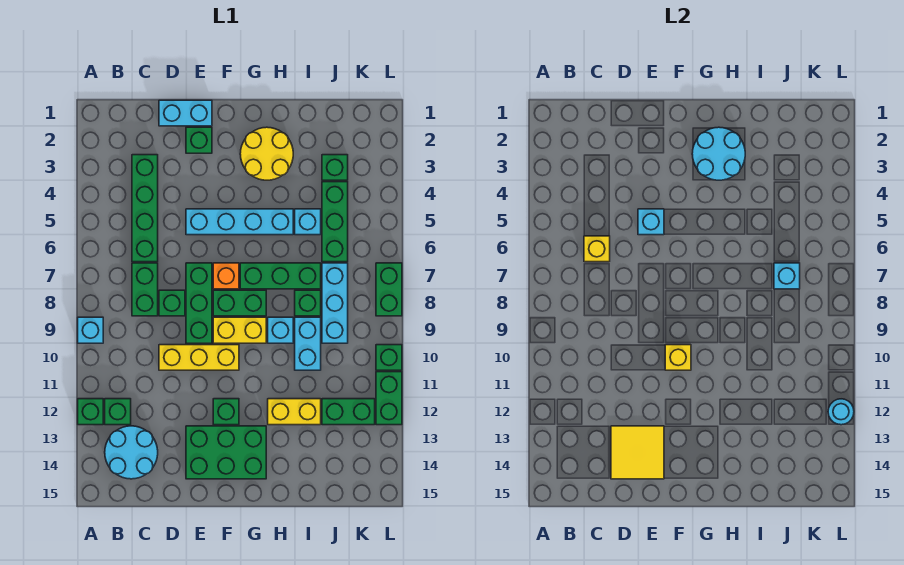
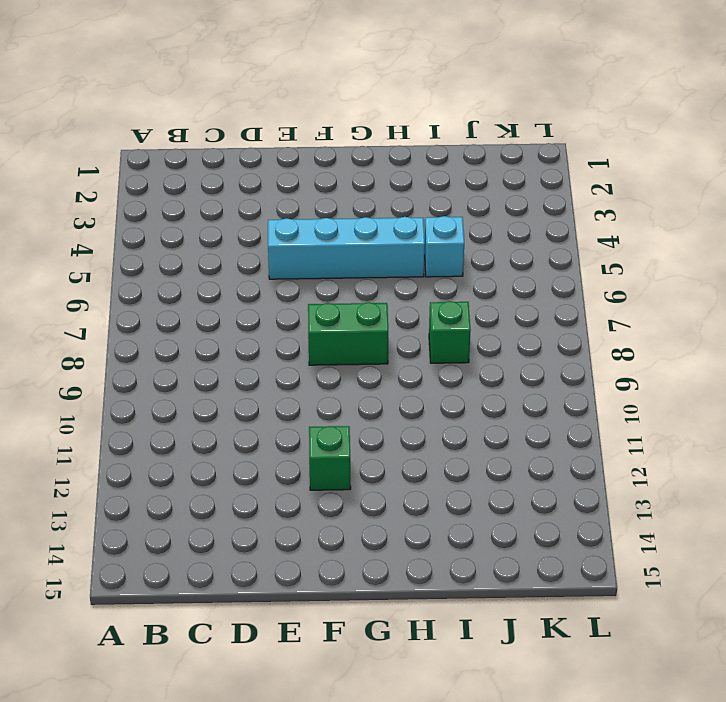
none -> cyan brick A9 level 1
none -> green brick A12 level 1
none -> green brick B12 level 1
none -> cyan round brick B13:C14 level 1

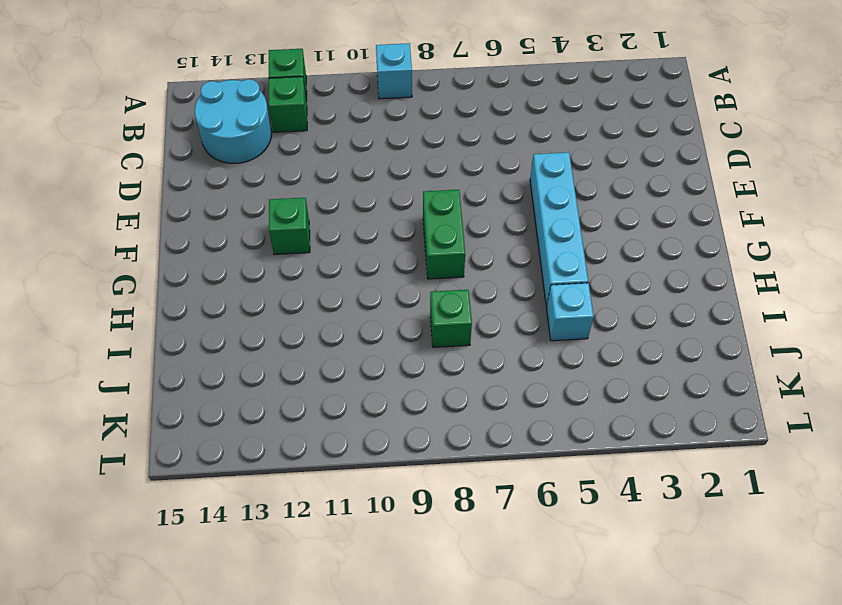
none -> green brick C3:C6 level 1
none -> green brick C7:C8 level 1
none -> cyan brick D1:E1 level 1
none -> green brick D8 level 1

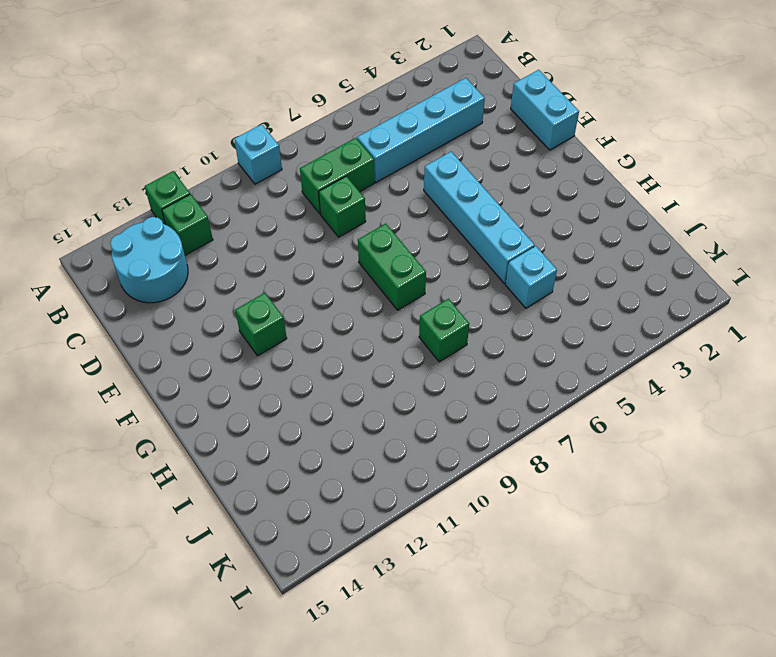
cyan brick C3:C6 level 1 -> green brick C3:C6 level 1
none -> yellow brick D10:F10 level 1
none -> green brick E2 level 1
none -> green brick E7:E9 level 1
none -> green brick E13:G14 level 1

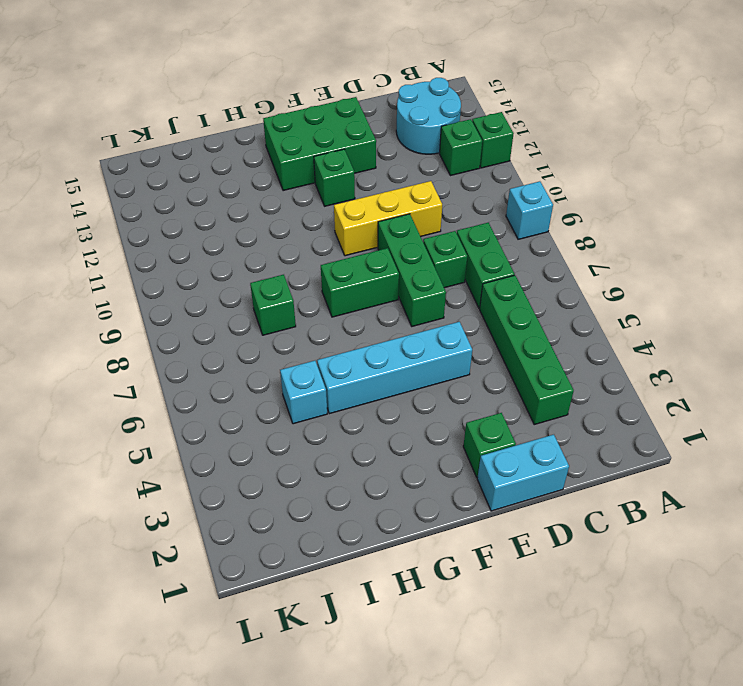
none -> orange brick F7 level 1
none -> yellow brick F9:G9 level 1
none -> yellow round brick G2:H3 level 1
none -> green brick G7:I7 level 1

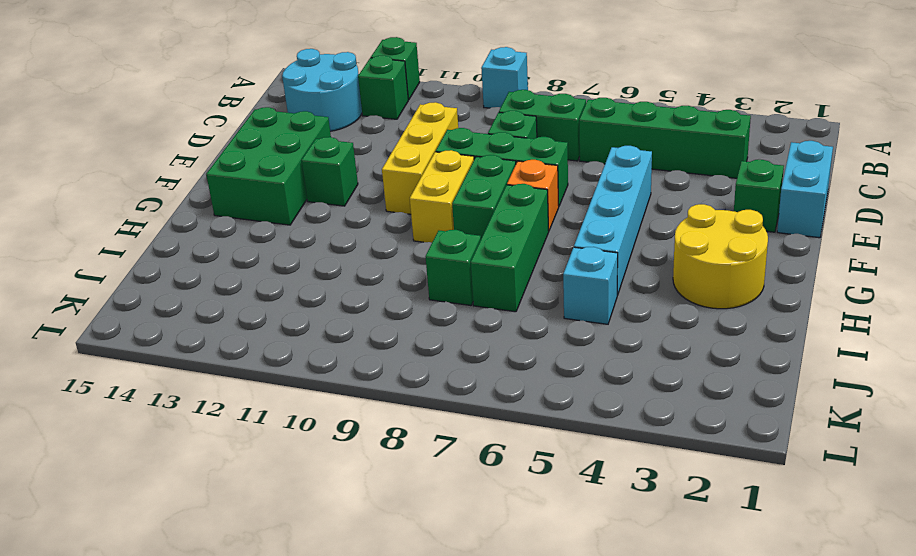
none -> cyan brick H9 level 1
none -> yellow brick H12:I12 level 1
none -> cyan brick I9:I10 level 1
none -> green brick J3 level 1

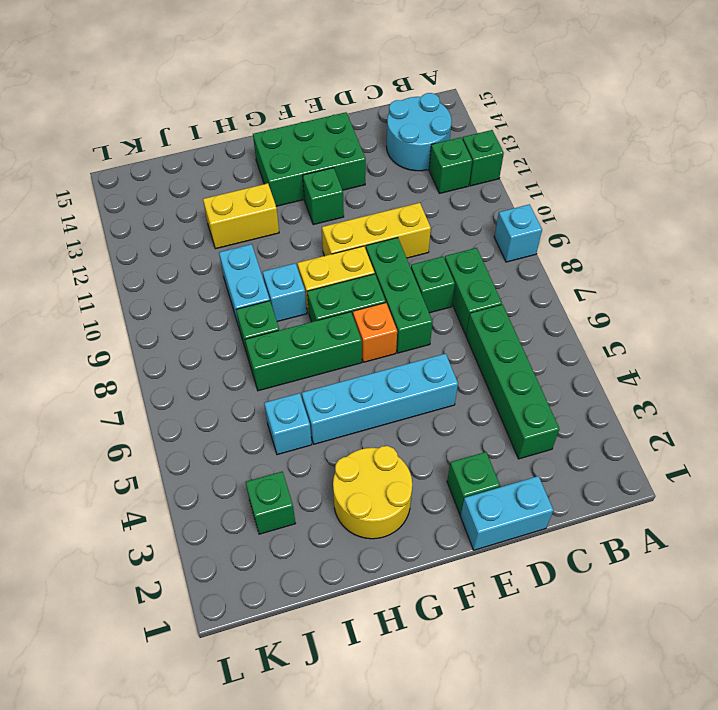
none -> green brick J4:J6 level 1
none -> cyan brick J7:J9 level 1
none -> green brick J12:K12 level 1
none -> green brick L7:L8 level 1

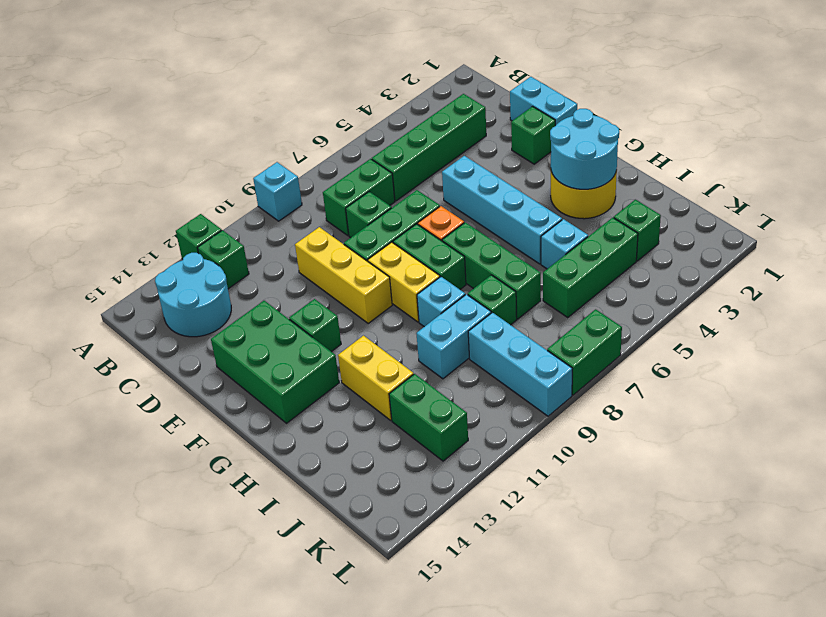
cyan brick J9:L9 level 1 -> cyan brick J7:J9 level 1
none -> green brick L10 level 1
none -> green brick L11:L12 level 1
none -> yellow brick C6 level 2
none -> yellow tile D13:E14 level 2

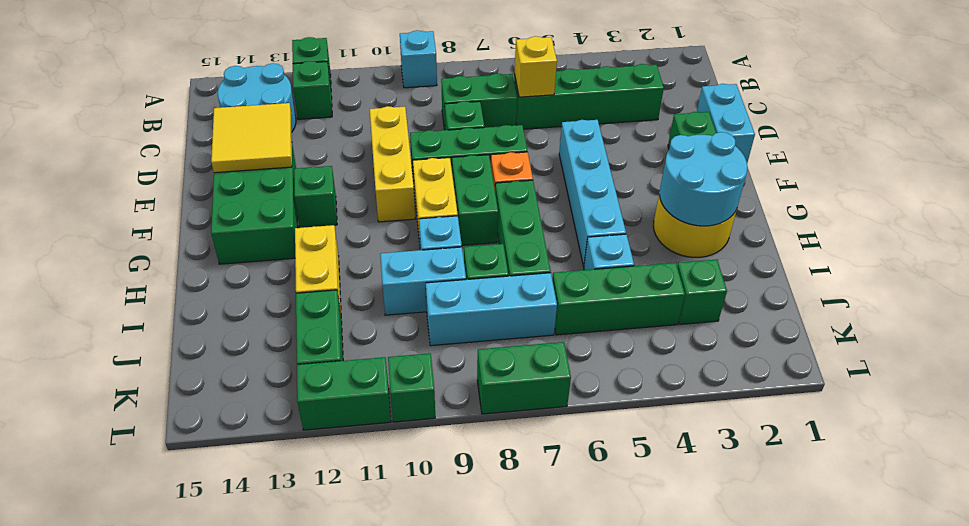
none -> cyan brick E5 level 2
none -> yellow brick F10 level 2
none -> cyan brick J7 level 2
none -> cyan round brick L12 level 2

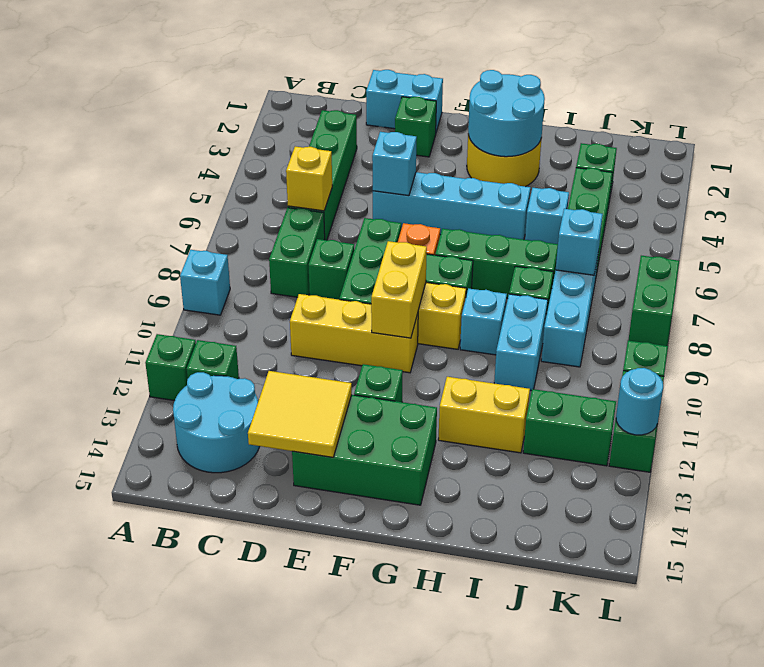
yellow brick F9:F10 level 2 -> yellow brick F10 level 2

